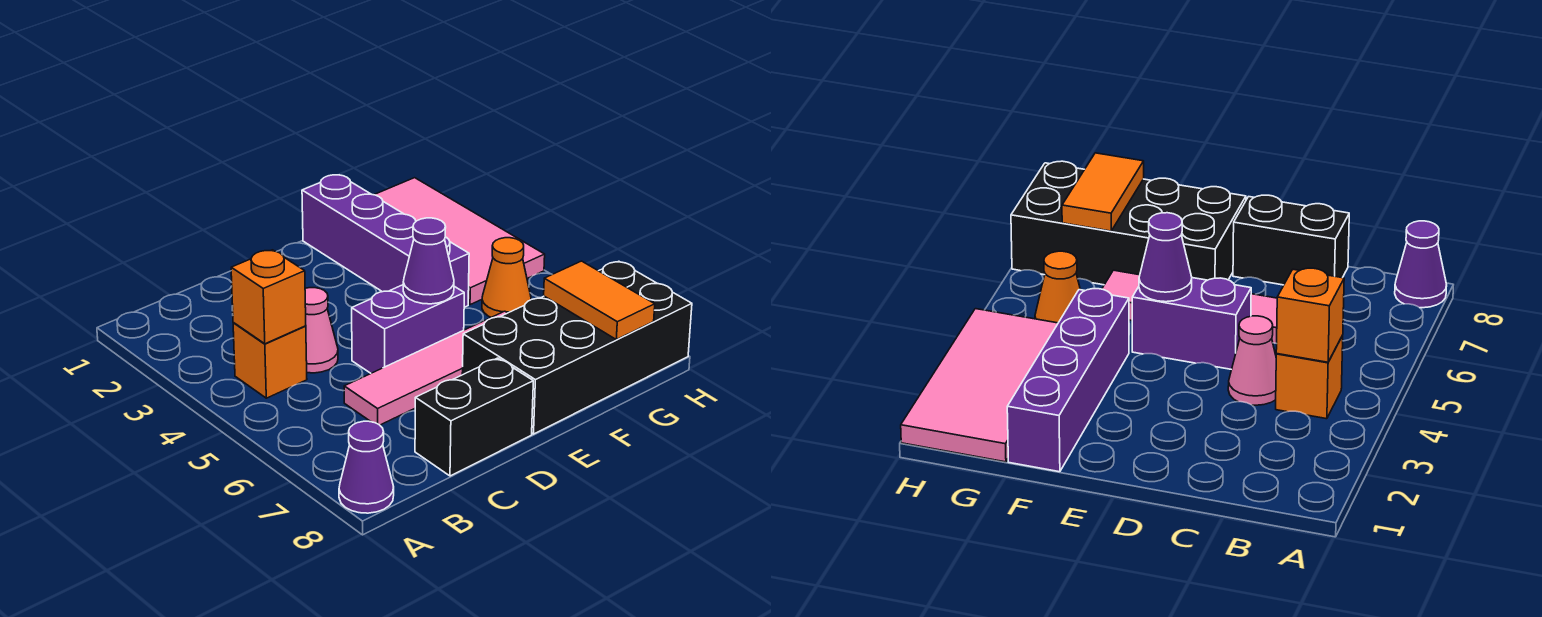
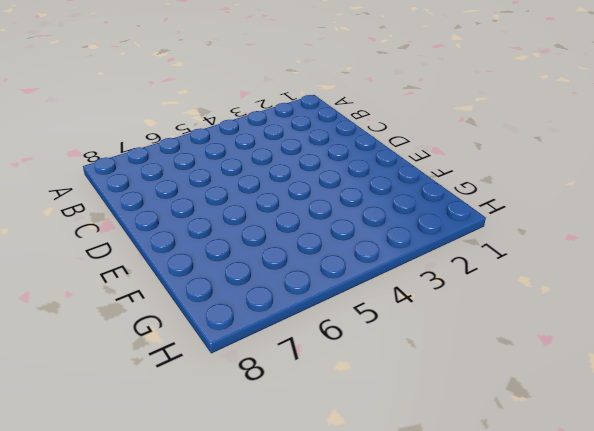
none -> purple cone A8 level 1
none -> orange brick B4 level 1
none -> pink cone C4 level 1

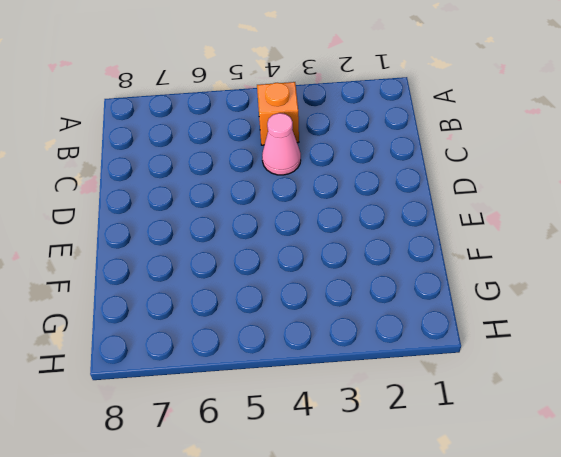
none -> purple cone A8 level 1
none -> pink tile C6:F6 level 1
none -> black brick C8:D8 level 1

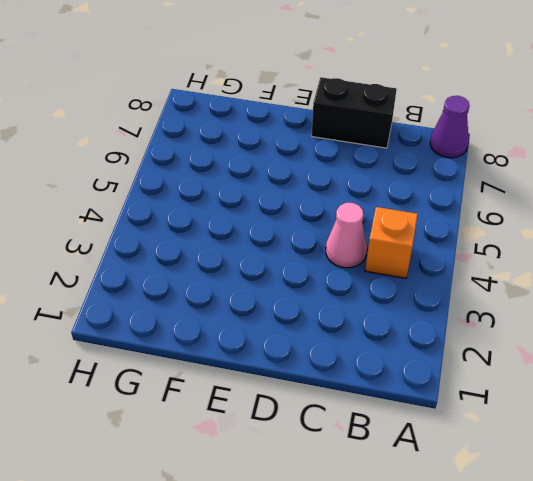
none -> pink tile C6:F6 level 1
none -> purple brick D5:E5 level 1
none -> black brick E7:H8 level 1

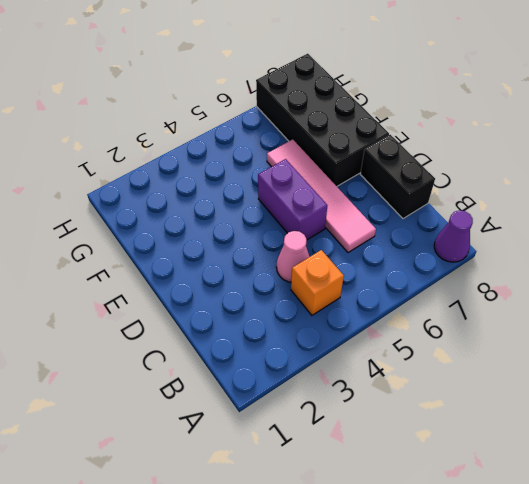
none -> purple brick F1:F4 level 1
none -> pink tile G1:H4 level 1
none -> orange cone G5 level 1

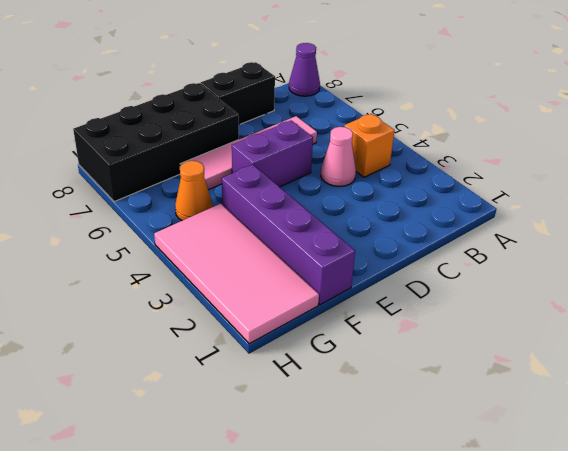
none -> orange brick B4 level 2
none -> purple cone E5 level 2
none -> orange tile G7:G8 level 2

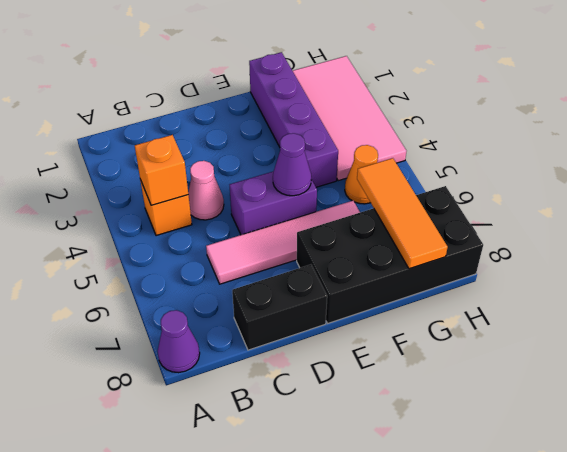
orange tile G6:G8 level 2 -> orange tile G7:G8 level 2

